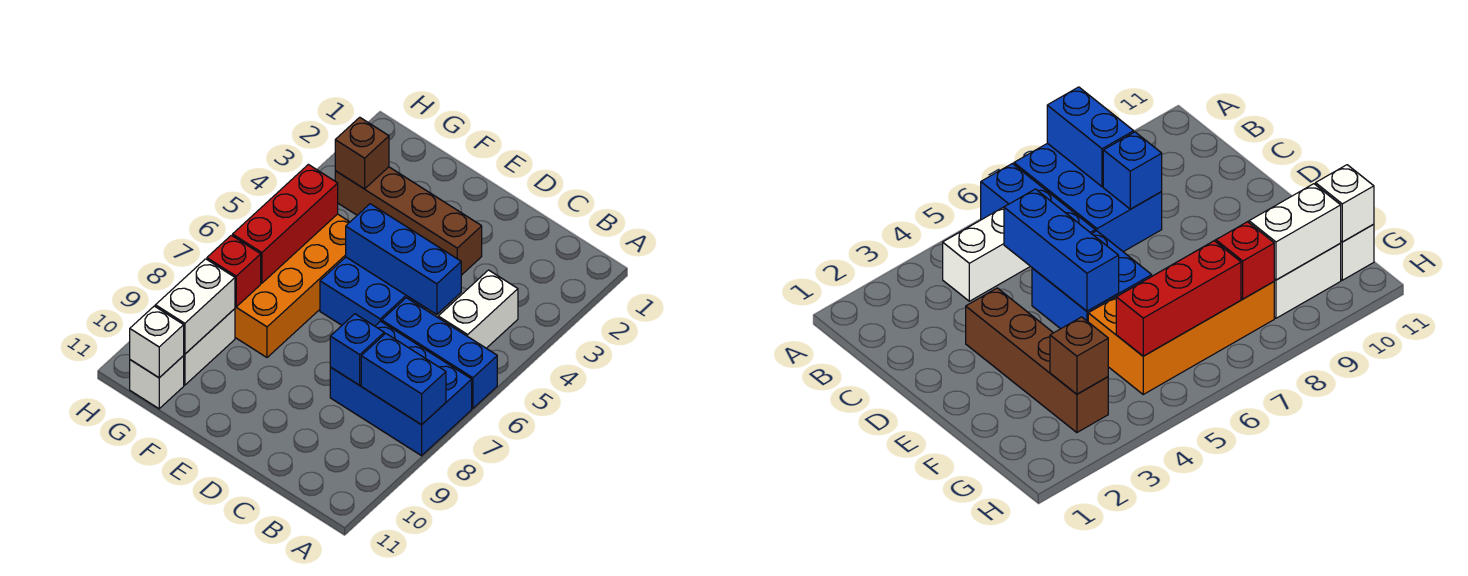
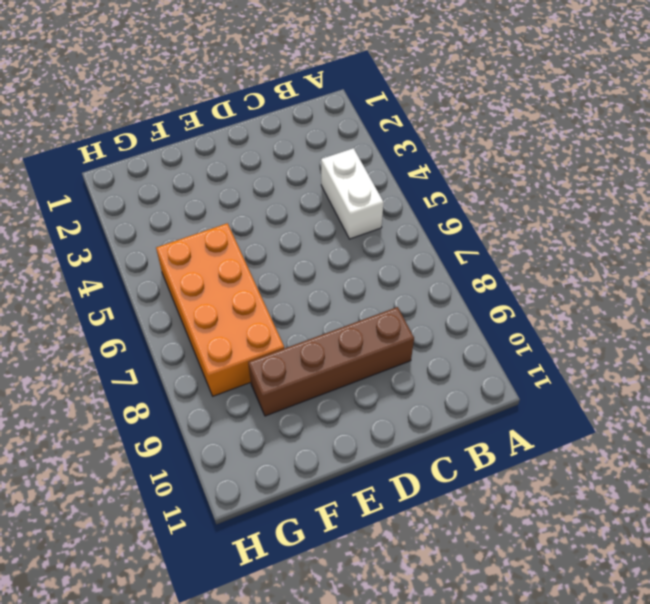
brown brick C9:F9 level 1 -> brown brick D3:G3 level 1
none -> blue brick A6:C6 level 1
none -> blue brick A7:C8 level 1
none -> blue brick D5:E6 level 1

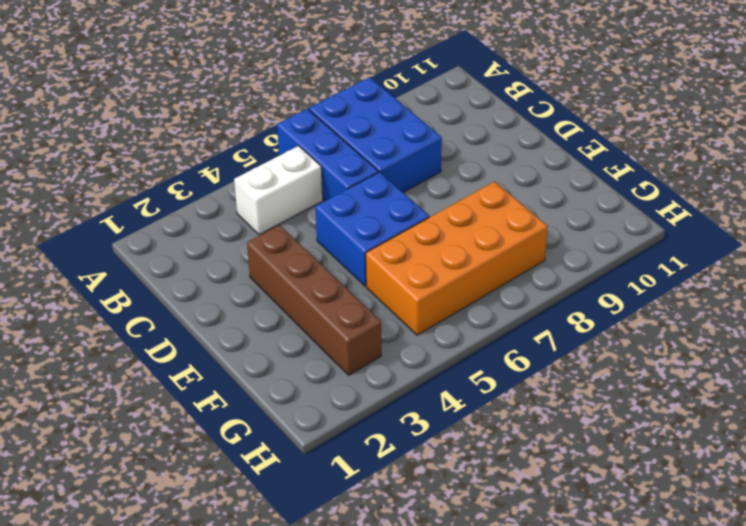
none -> white brick G9:G10 level 1
none -> white brick G11 level 1
none -> blue brick A8:B8 level 2

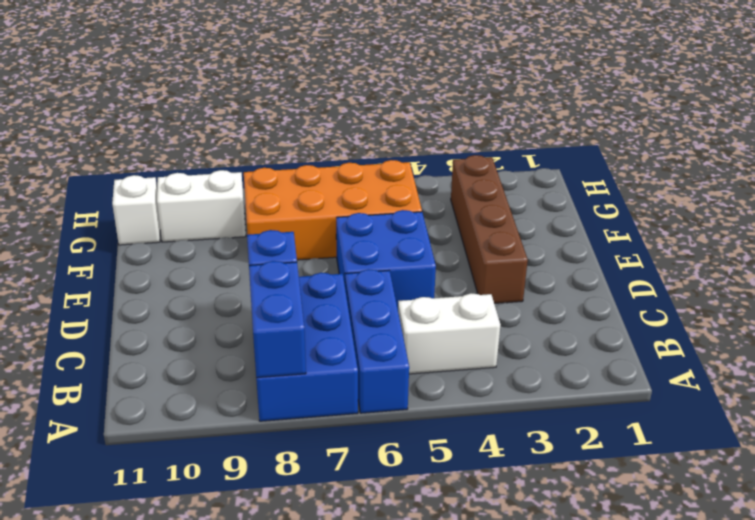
none -> blue brick C5:E5 level 2
none -> brown brick G3 level 2
none -> red brick G5:G7 level 2

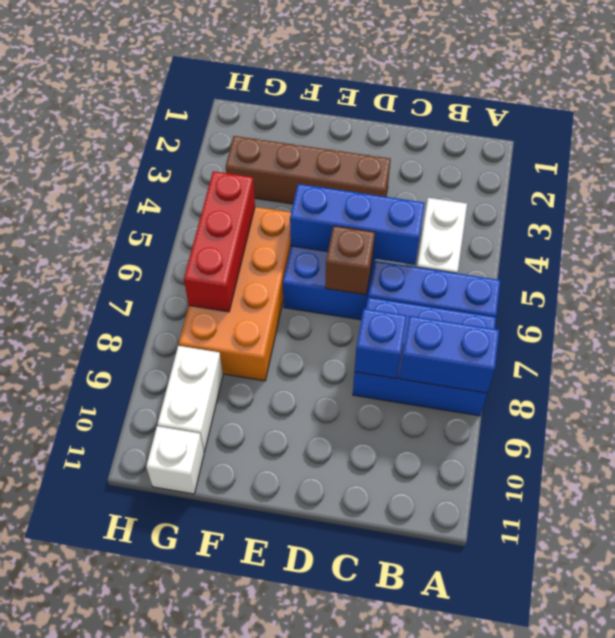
brown brick D6 level 2 -> brown brick G3 level 2
none -> red brick G8 level 2
none -> white brick G9:G10 level 2
none -> white brick G11 level 2

